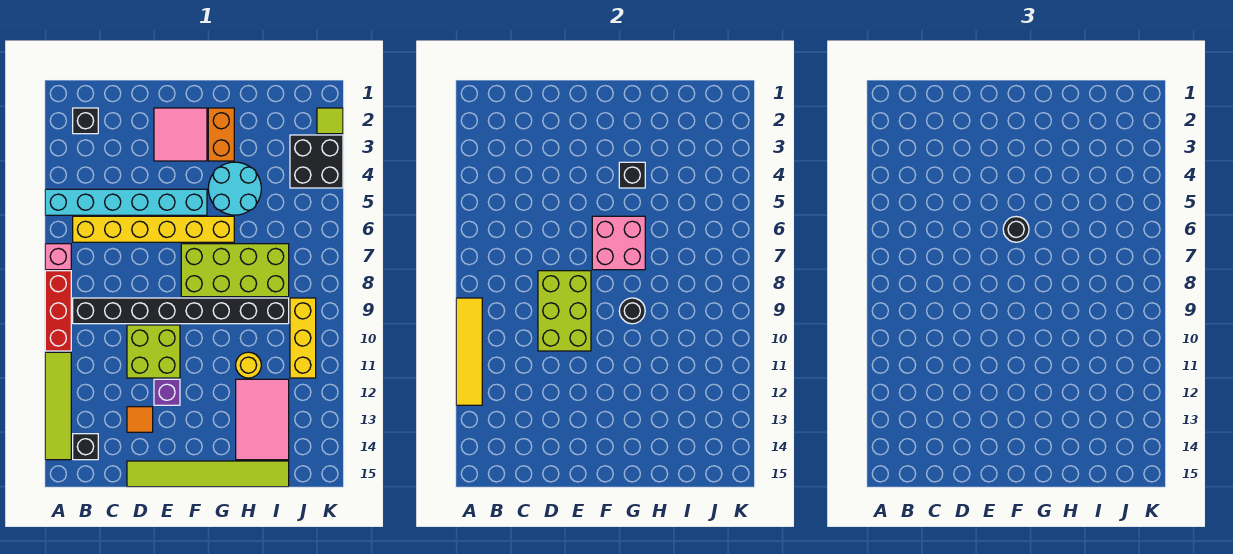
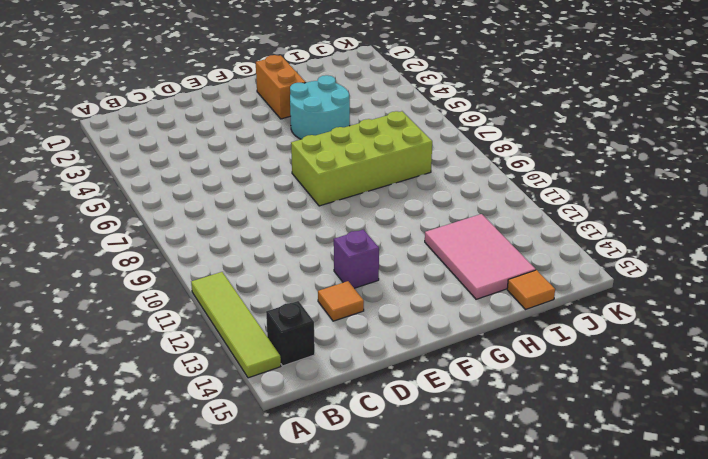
orange tile I15 level 1 -> lime tile D15:I15 level 1
none -> cyan brick A5:F5 level 1
none -> pink brick A7 level 1
none -> red brick A8:A10 level 1

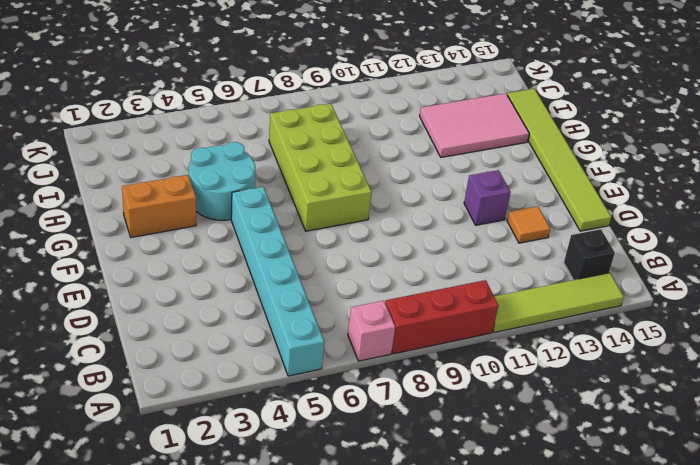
none -> black brick B2 level 1
none -> yellow brick B6:G6 level 1
none -> black brick B9:I9 level 1

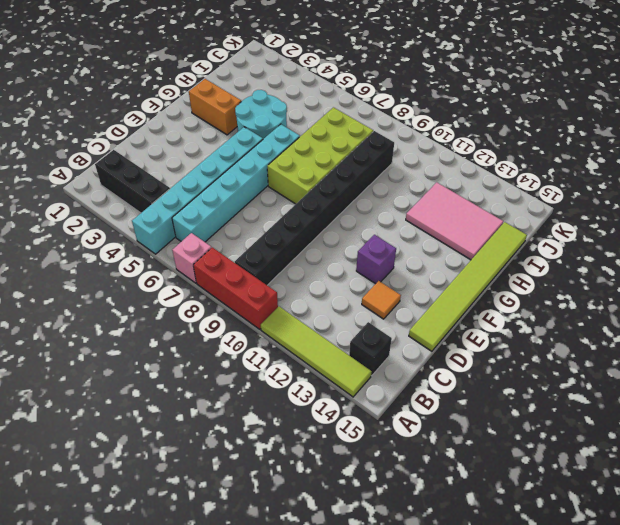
black brick B2:B4 level 1 -> black brick B2 level 1
cyan brick B6:G6 level 1 -> yellow brick B6:G6 level 1
none -> lime brick D10:E11 level 1
none -> pink tile E2:F3 level 1
none -> yellow round brick H11 level 1

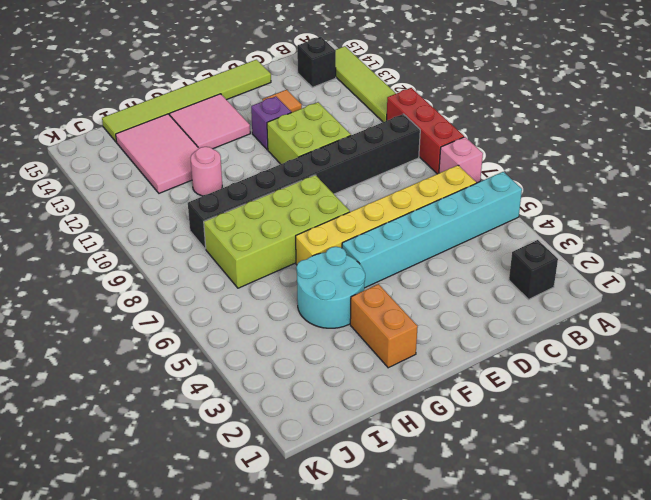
pink tile F13:G14 level 1 -> pink tile E2:F3 level 1
pink round brick H11 level 1 -> yellow round brick H11 level 1
none -> black brick J3:K4 level 1
none -> yellow brick J9:J11 level 1
none -> lime tile K2 level 1

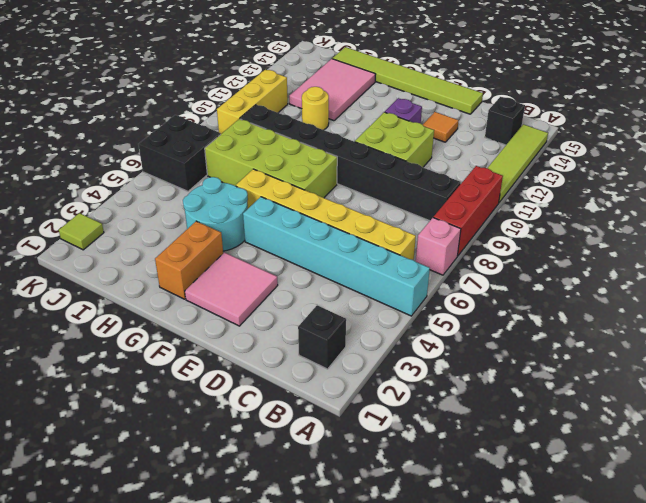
black brick J6:K7 level 1 -> black brick J3:K4 level 1
none -> yellow tile A9:A12 level 2
none -> lime brick D8:E10 level 2
none -> pink brick F6:G7 level 2

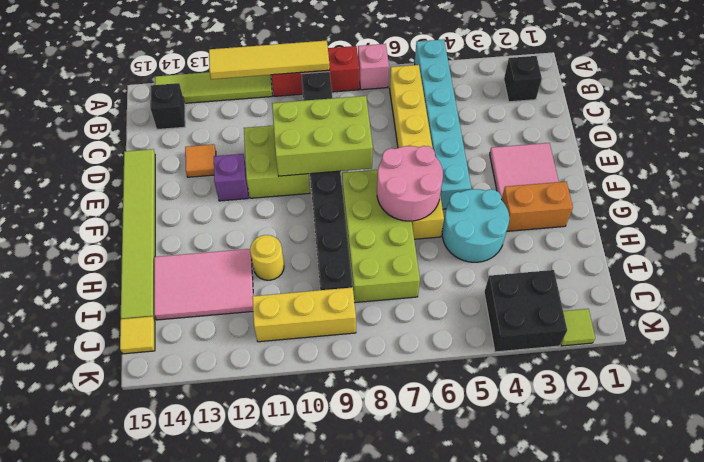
pink round brick F6:G7 level 2 -> pink brick F6:G7 level 2
yellow tile J15 level 1 -> none
none -> black brick G4 level 2
none -> black round brick G9 level 2
none -> black round brick F6 level 3

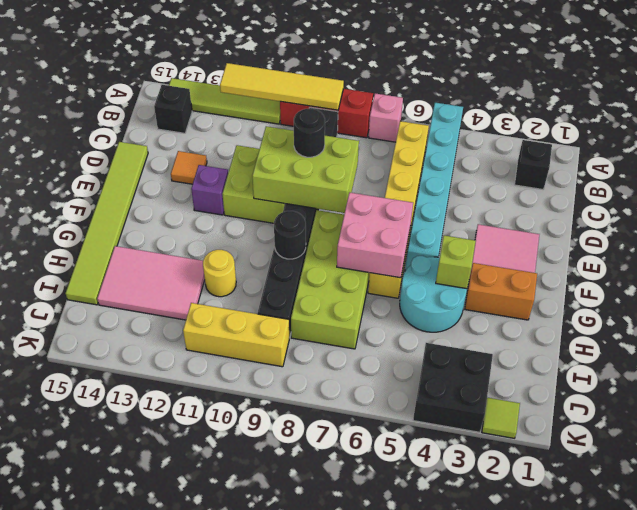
black round brick D9 level 3 -> black round brick F6 level 3
lime brick G4 level 2 -> black brick G4 level 2

